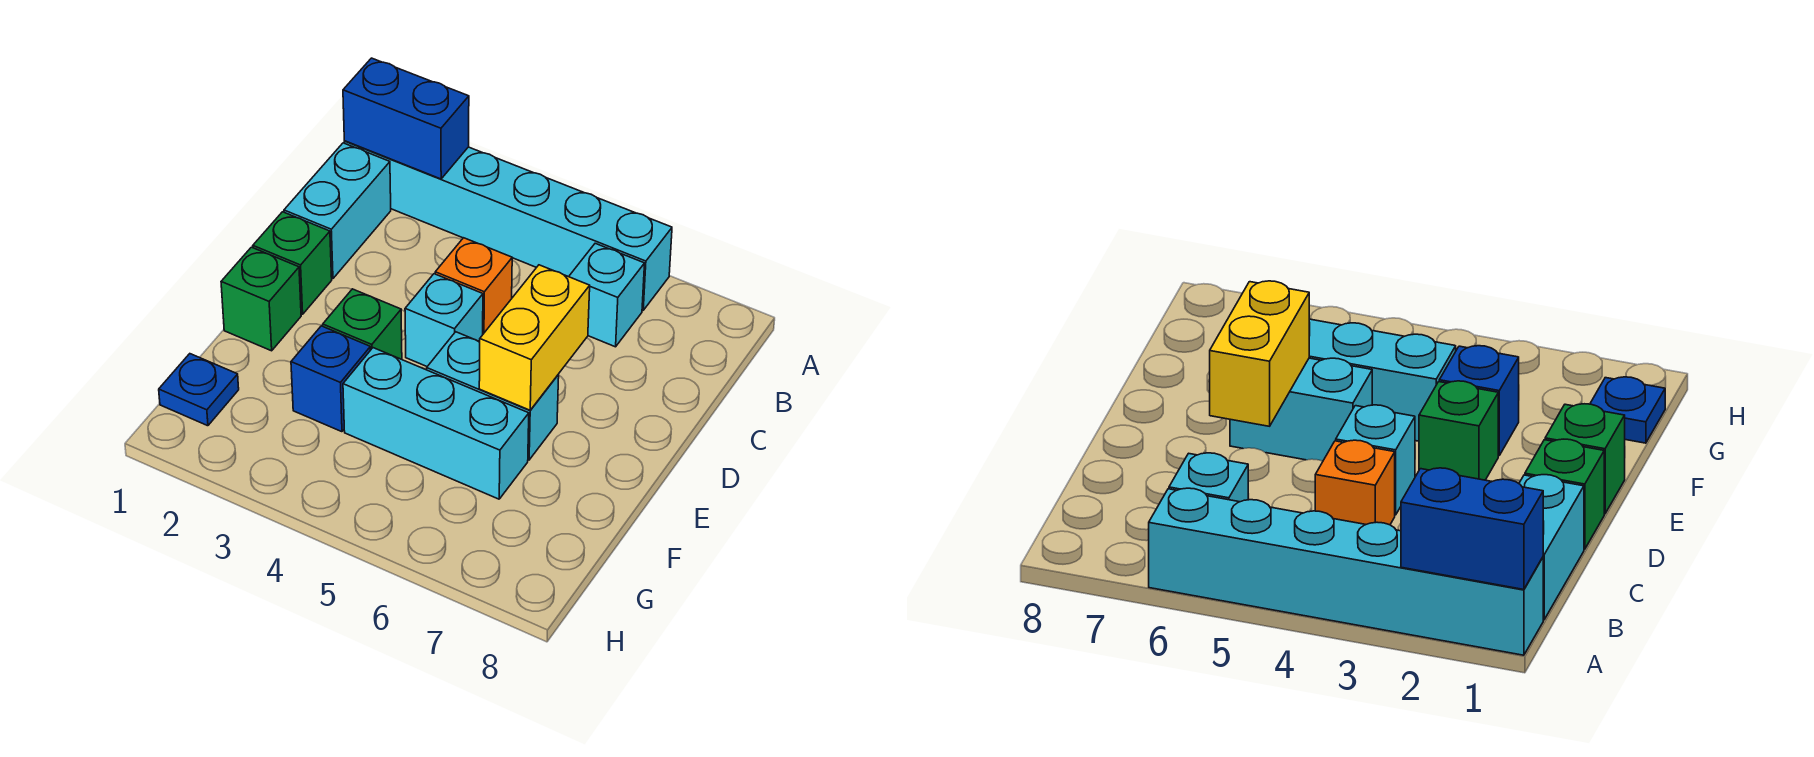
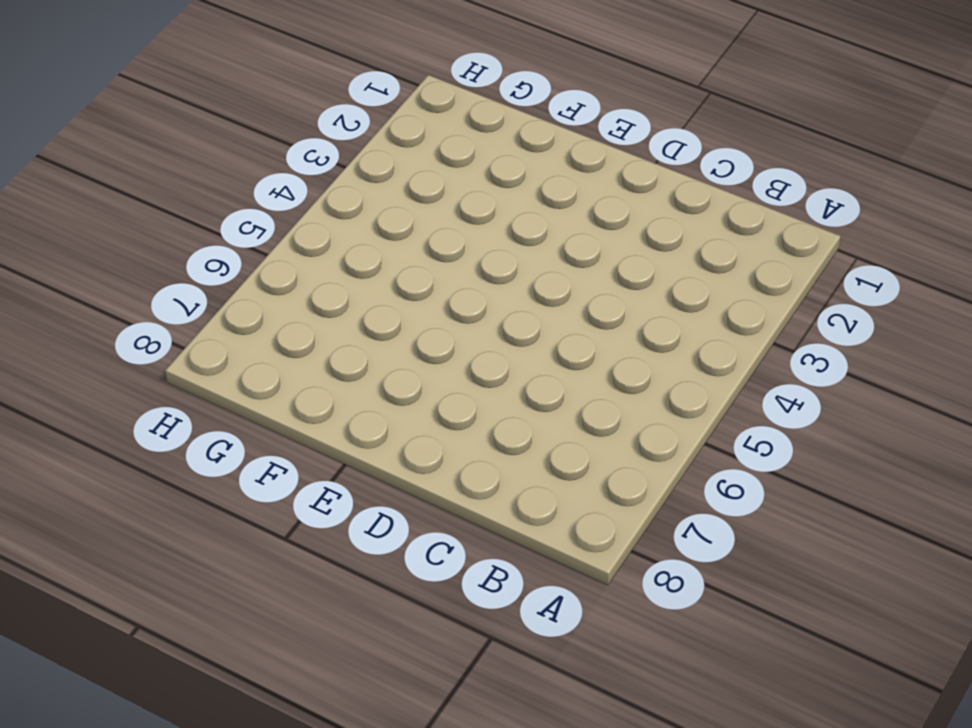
none -> cyan brick A1:A6 level 1
none -> cyan brick B1:C1 level 1
none -> cyan brick B6 level 1

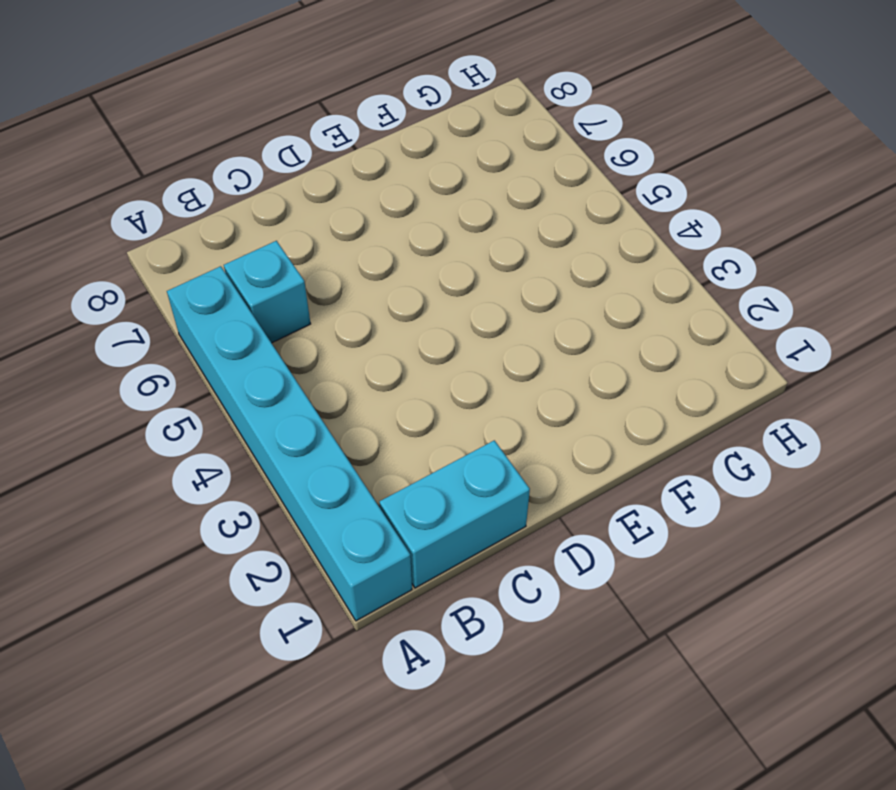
none -> orange brick C4 level 1
none -> green brick D1 level 1
none -> cyan brick D4 level 1

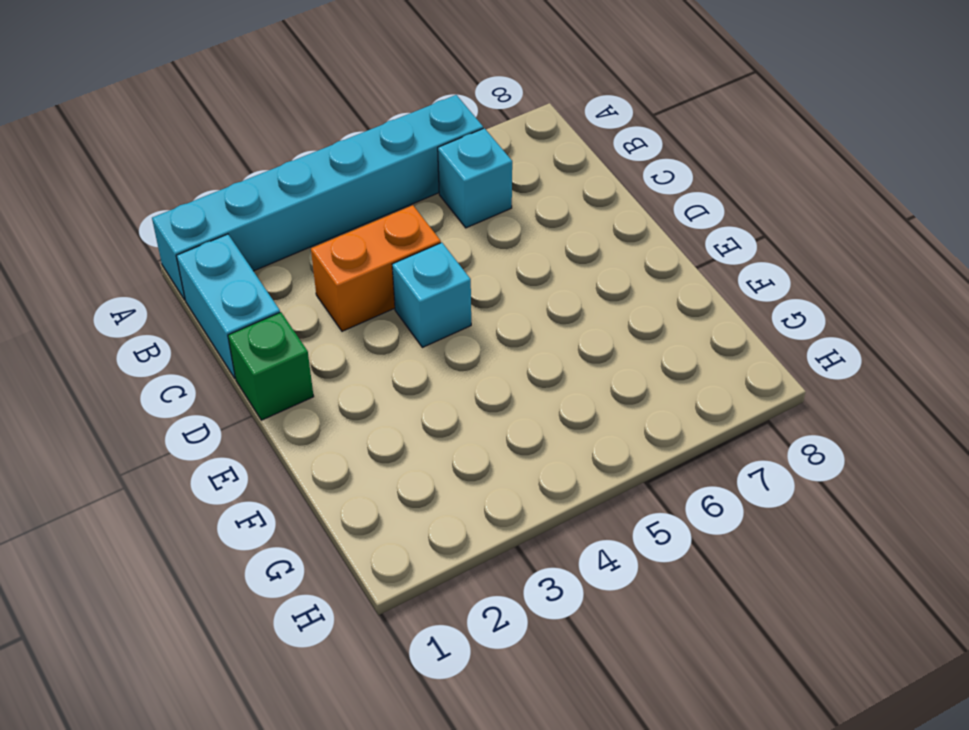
orange brick C3:C4 level 1 -> orange brick C4 level 1
none -> green brick E1 level 1
none -> green brick E3 level 1
none -> cyan brick E5:E6 level 1

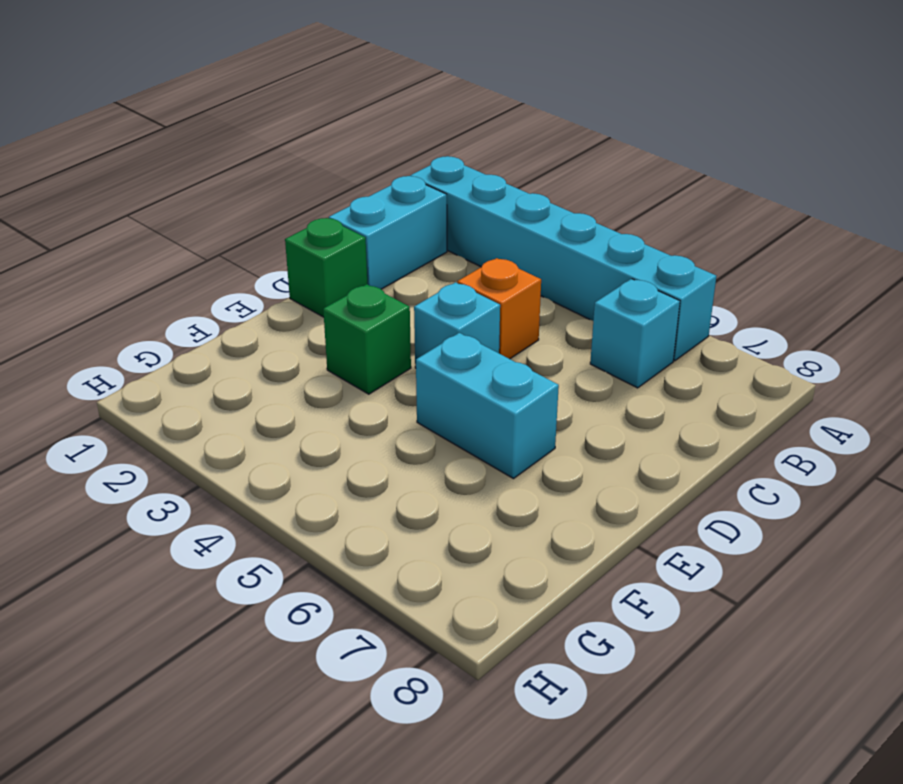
none -> green brick E1 level 1
none -> blue brick F3 level 1
none -> cyan brick F4:F6 level 1

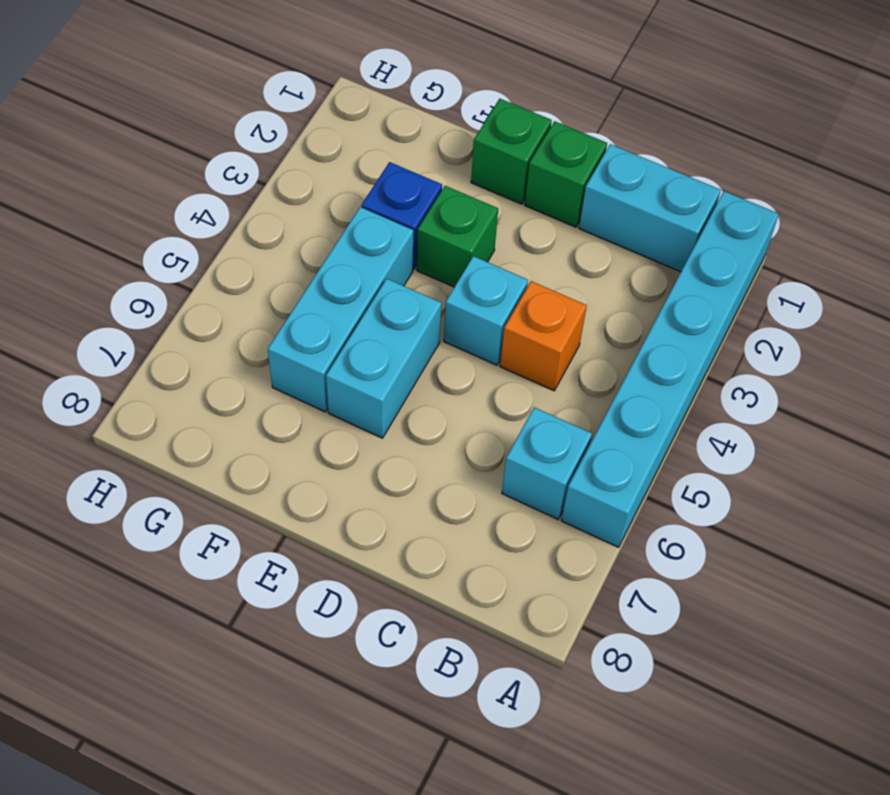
none -> blue plate G1 level 1
none -> blue brick A1:A2 level 2
none -> yellow brick D6:E6 level 2

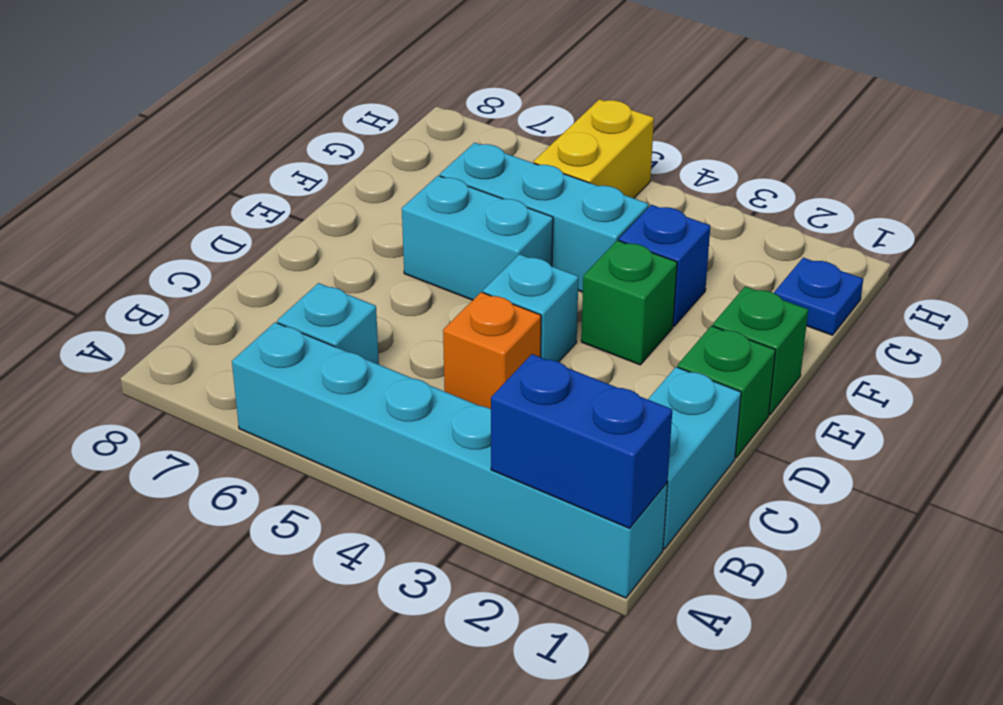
yellow brick G5:H5 level 1 -> yellow brick D6:E6 level 2

